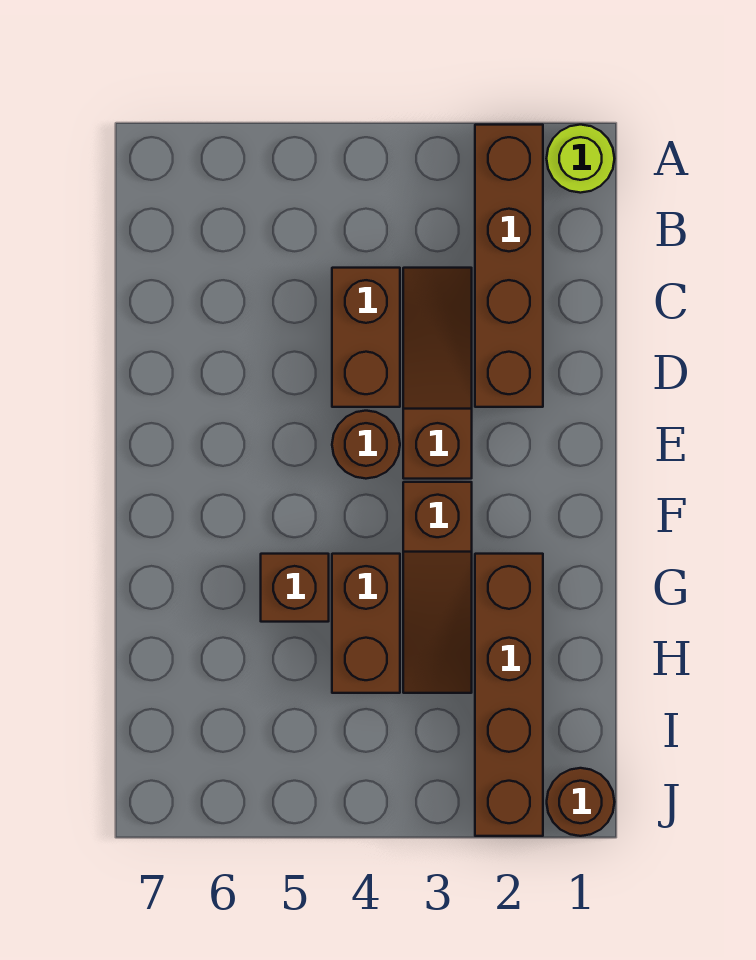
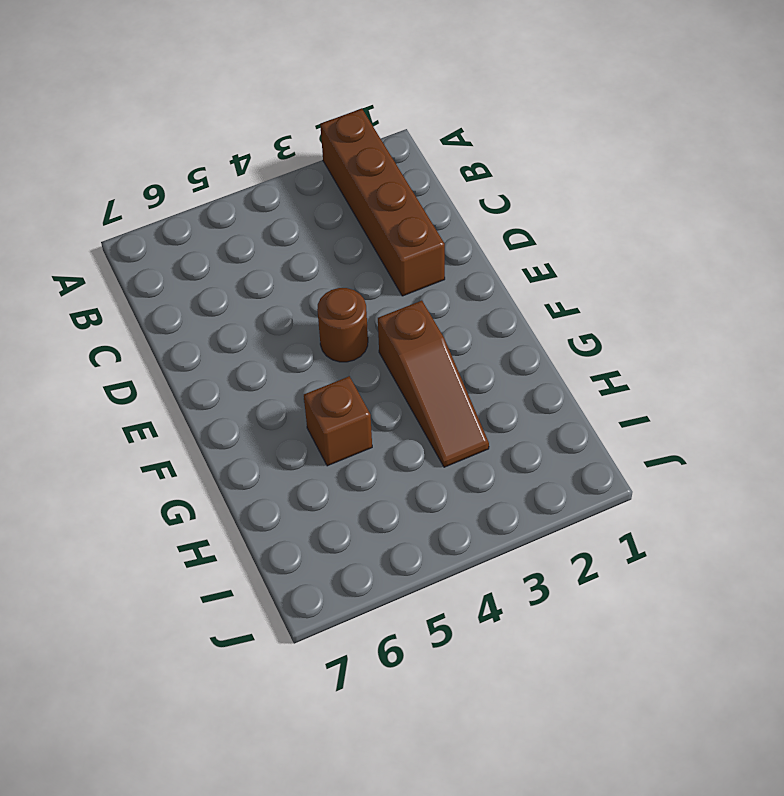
none -> lime round brick A1 level 1
none -> brown slope C3:E3 level 1 top E

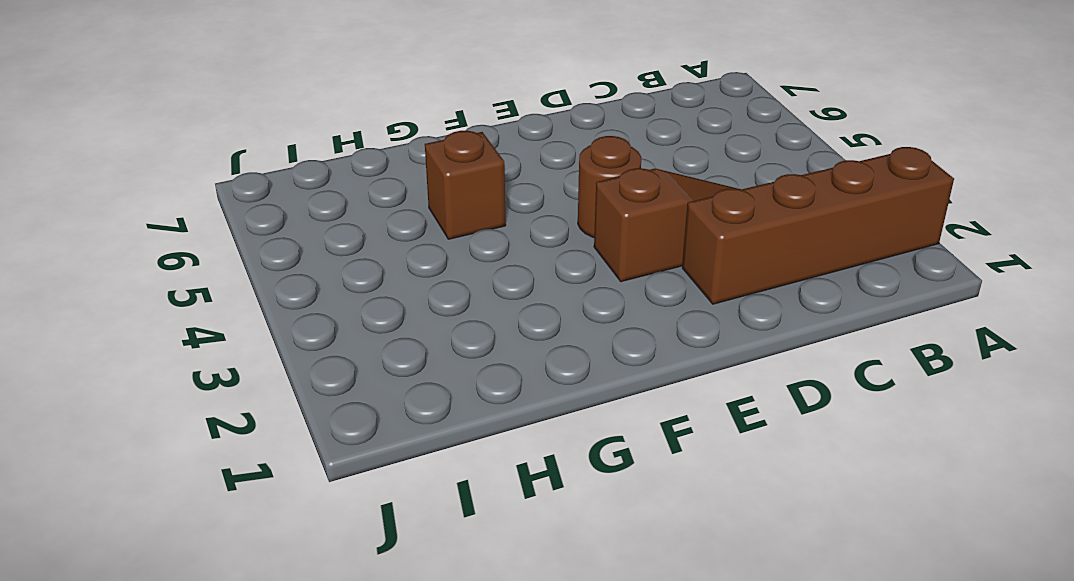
none -> lime round brick A1 level 1
none -> brown brick C4:D4 level 1

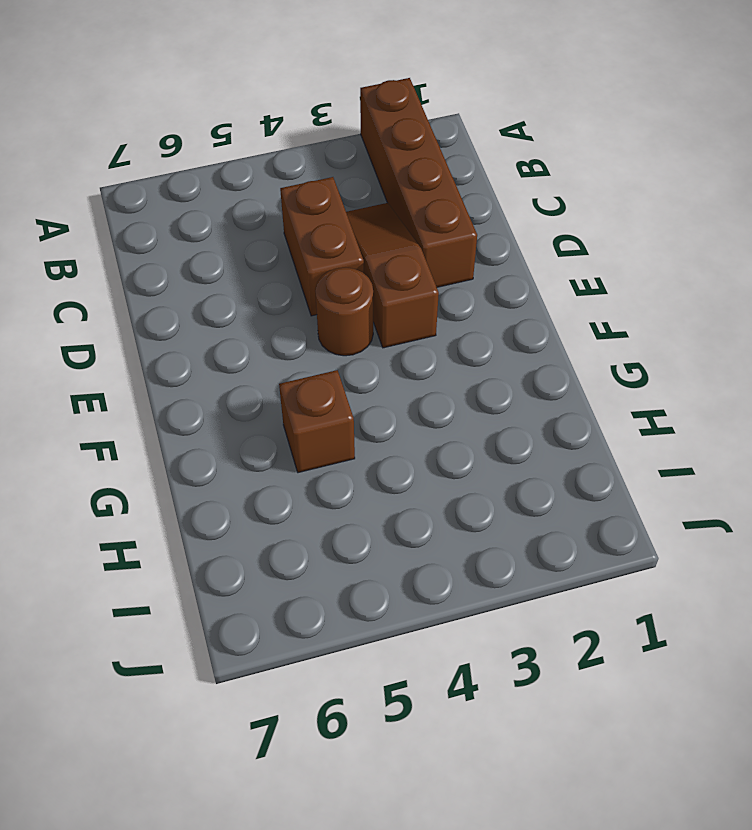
none -> lime round brick A1 level 1
none -> brown slope F3:H3 level 1 top F

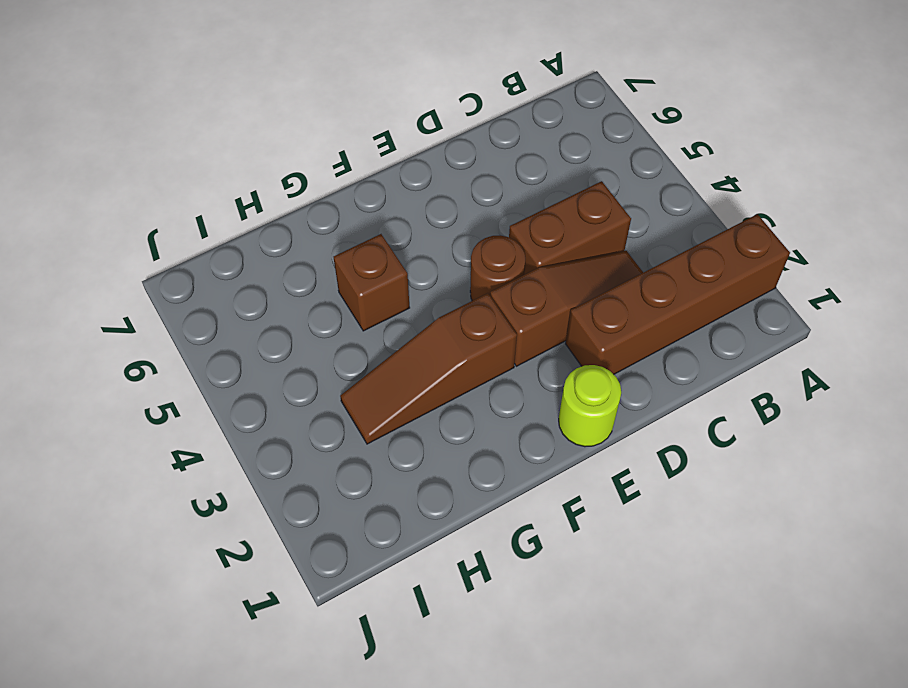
lime round brick E1 level 1 -> lime round brick A1 level 1
none -> brown brick G2:J2 level 1
none -> brown brick G4:H4 level 1

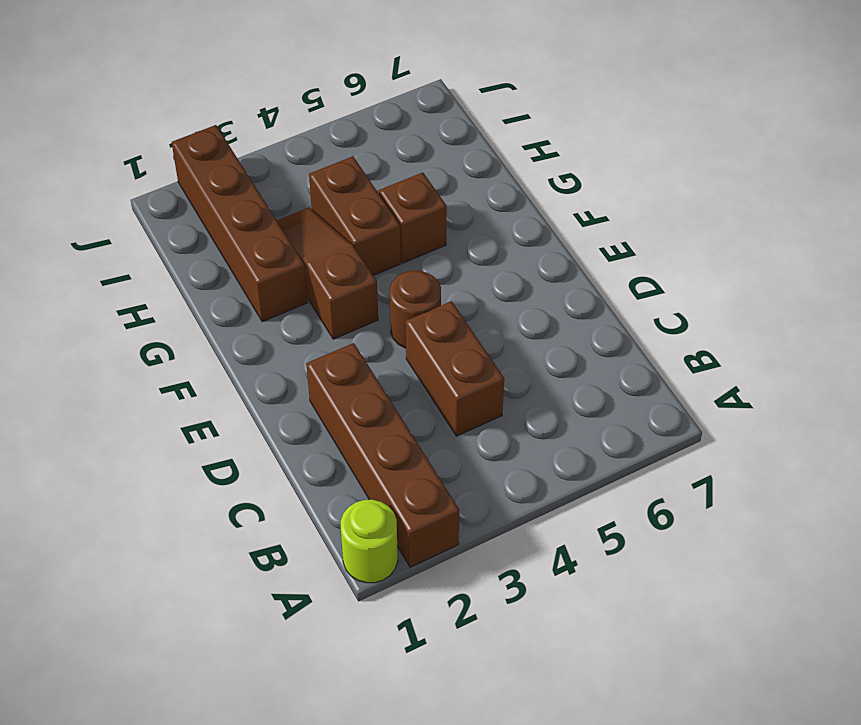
none -> brown slope C3:E3 level 1 top E
none -> brown round brick J1 level 1

